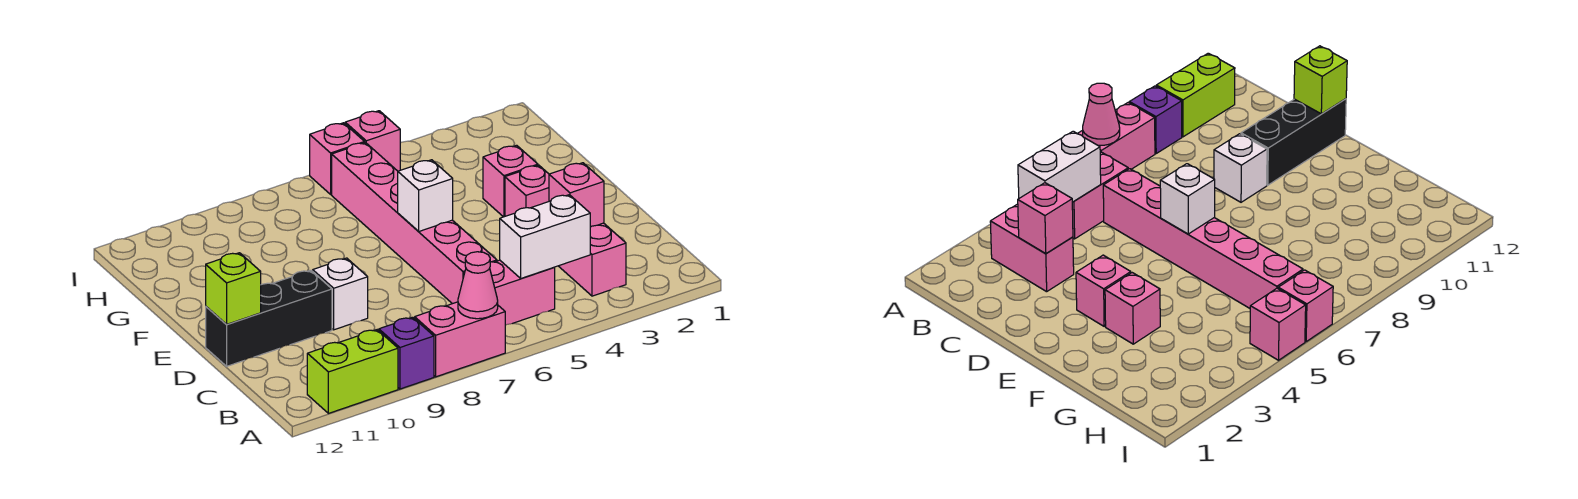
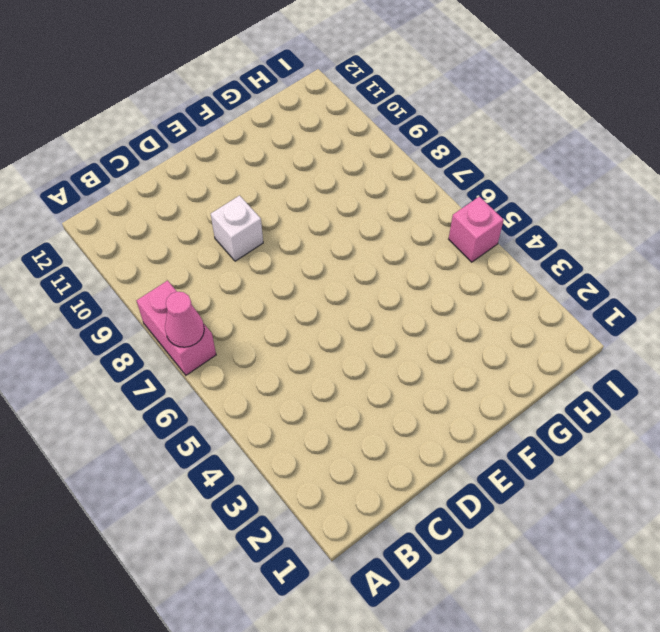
none -> purple brick A9 level 1
none -> lime brick A10:A11 level 1
none -> pink brick B3:C3 level 1

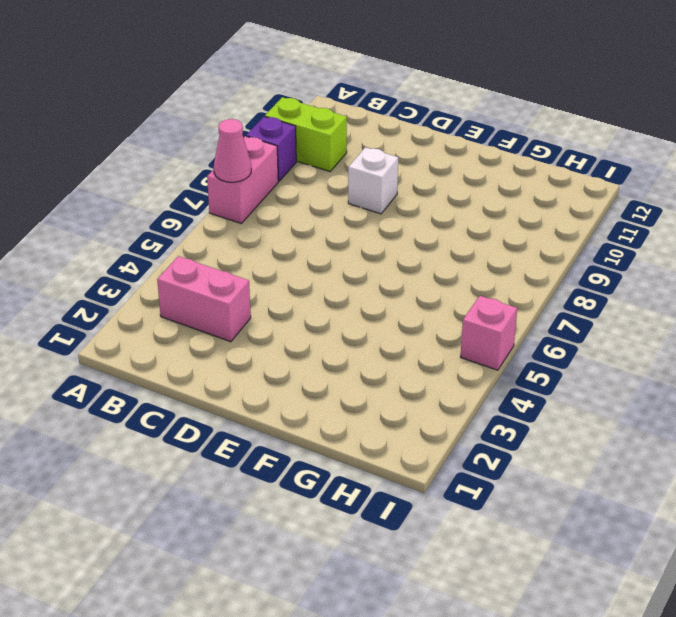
lime brick A10:B10 level 1 -> lime brick A10:A11 level 1
none -> pink brick B5:B6 level 1
none -> pink brick C6:H6 level 1
none -> black brick D10:D12 level 1

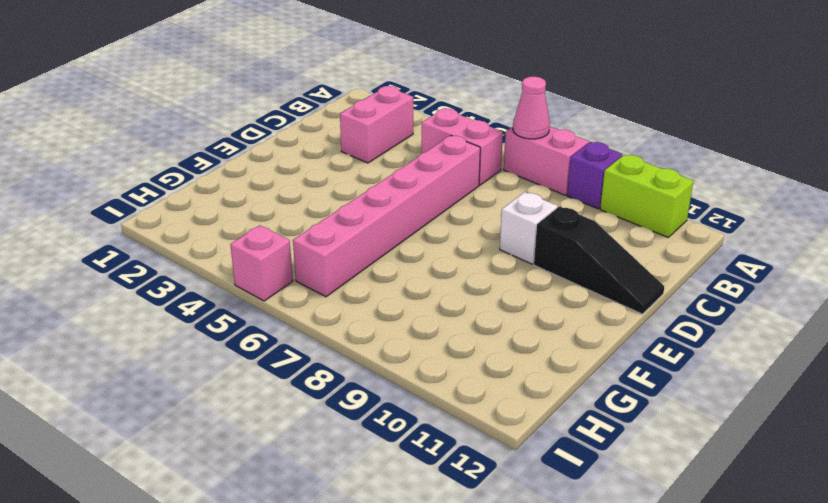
black slope D10:D12 level 1 top 10 -> black brick D10:D12 level 1
none -> pink brick E3 level 1
none -> pink brick F3 level 1
none -> pink brick I6 level 1

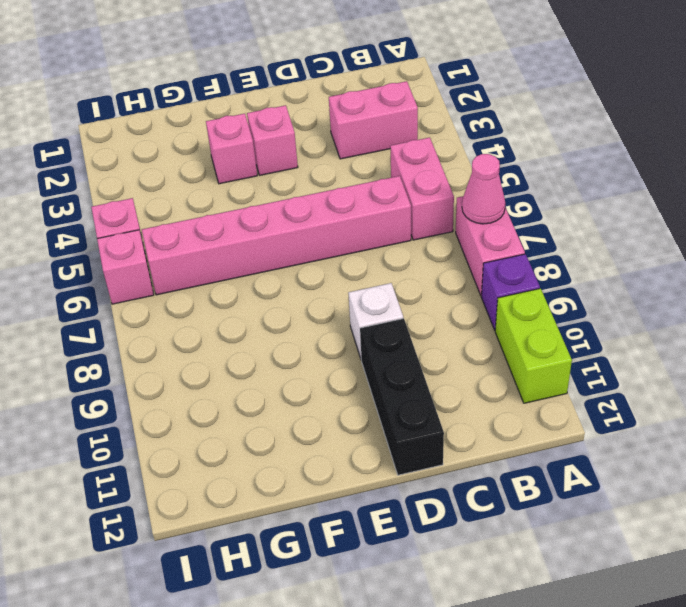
none -> white brick B4:B5 level 2
none -> pink brick C3 level 2
none -> lime brick D12 level 2

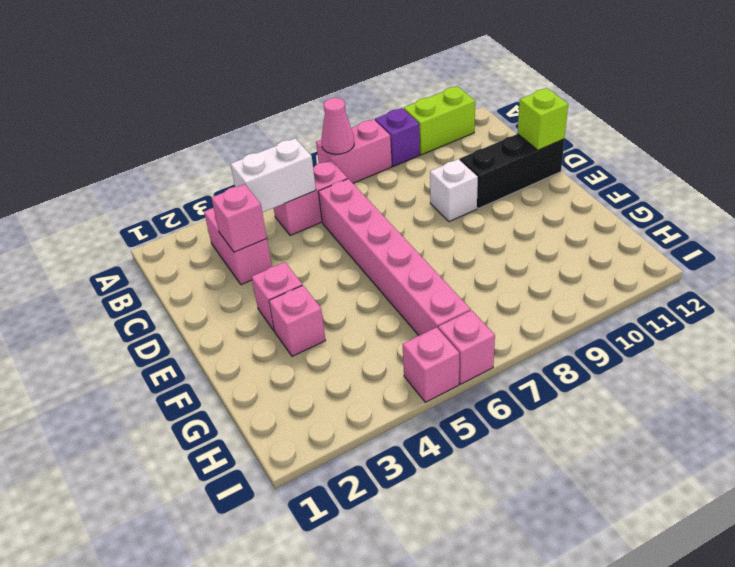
none -> white brick E6 level 2

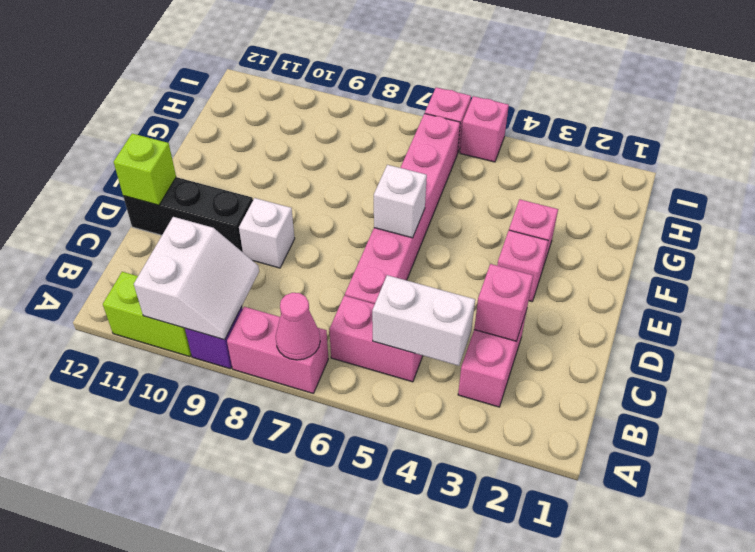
white slope A9:B10 level 2 top 10 -> none

